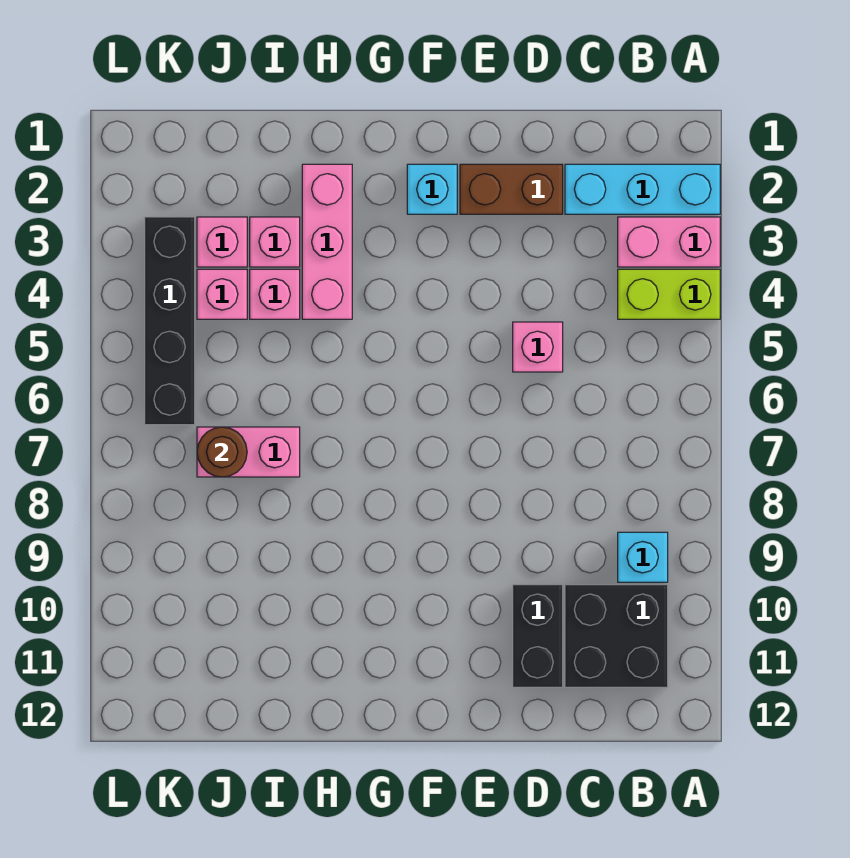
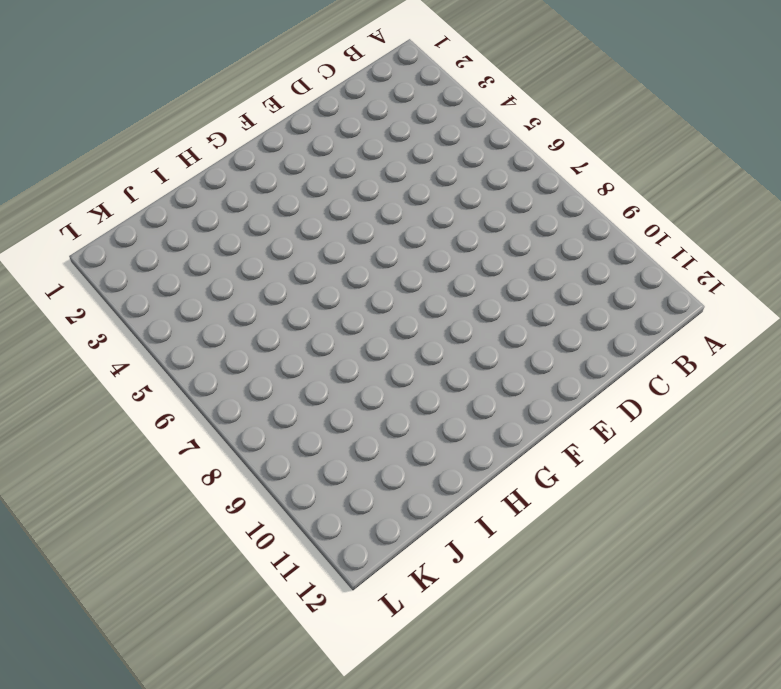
none -> cyan brick A2:C2 level 1
none -> pink brick A3:B3 level 1
none -> lime brick A4:B4 level 1

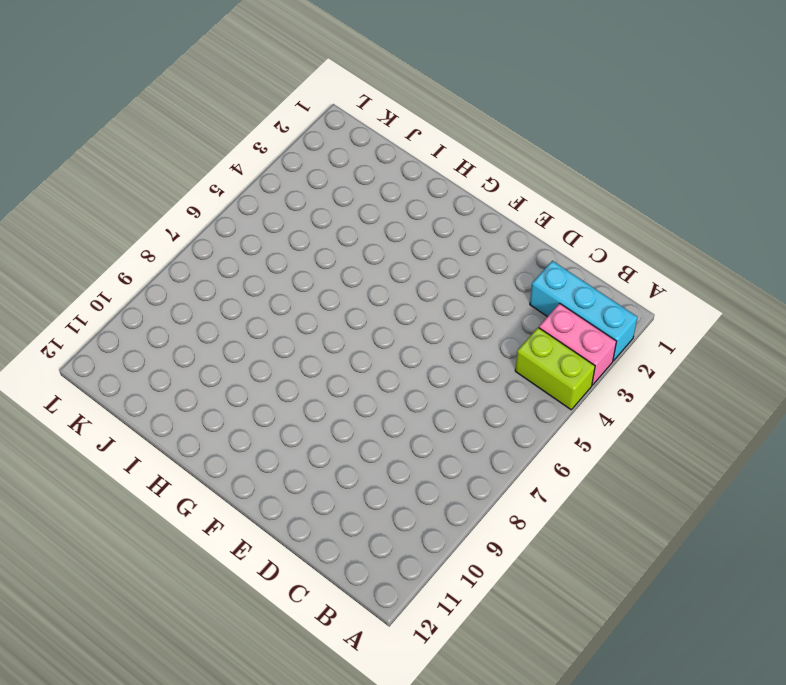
none -> cyan brick B9 level 1
none -> black brick B10:C11 level 1
none -> brown brick D2:E2 level 1

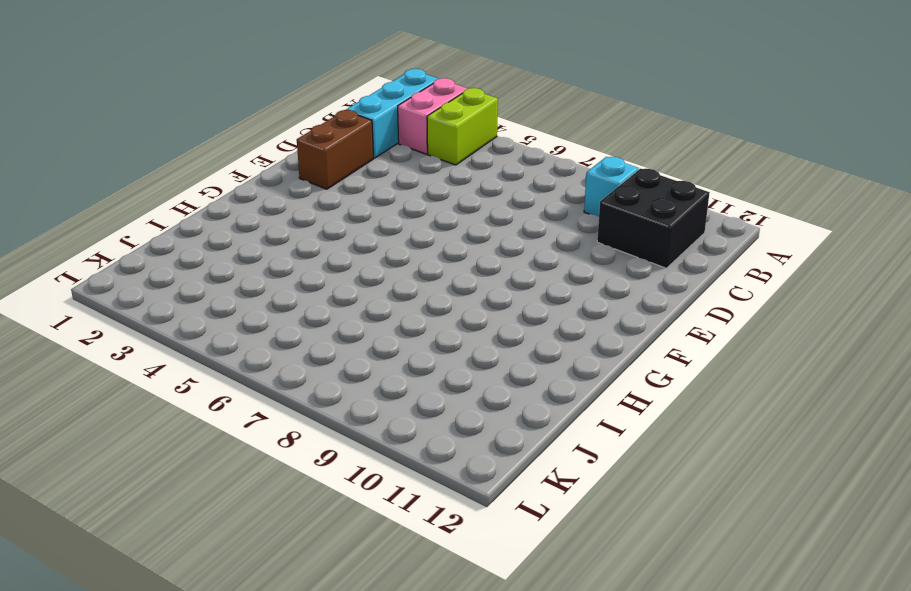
none -> pink brick D5 level 1
none -> black brick D10:D11 level 1
none -> cyan brick F2 level 1

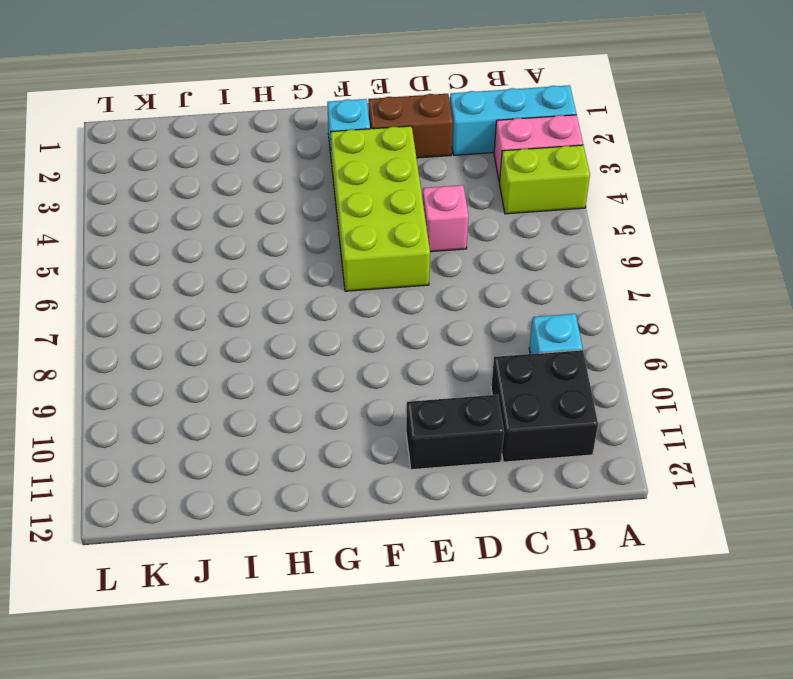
black brick D11:E11 level 1 -> black brick D10:D11 level 1
lime brick E3:F6 level 1 -> none
none -> pink brick H2:H4 level 1
none -> pink brick I3 level 1
none -> pink brick I4 level 1

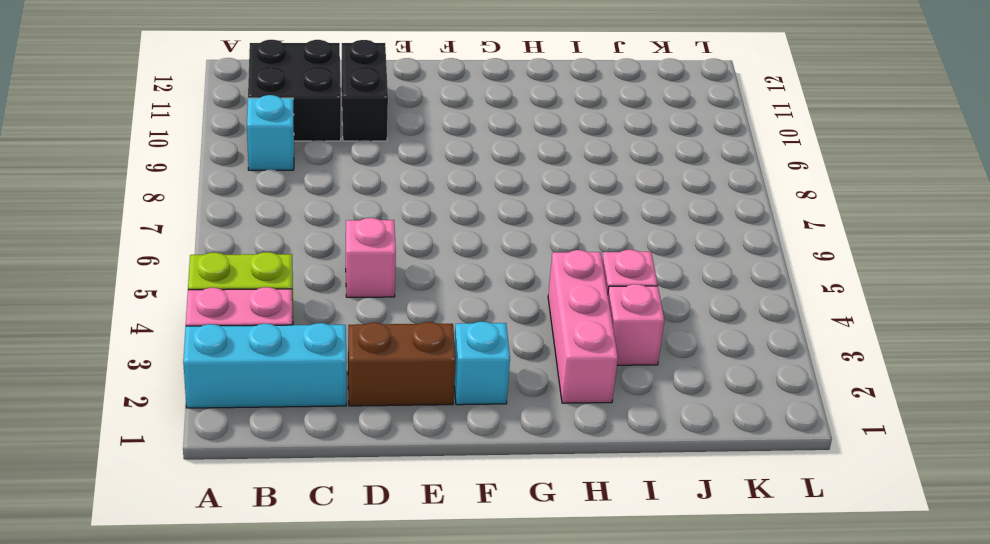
none -> pink brick I7:J7 level 1
none -> pink brick J3 level 1
none -> pink brick J4 level 1

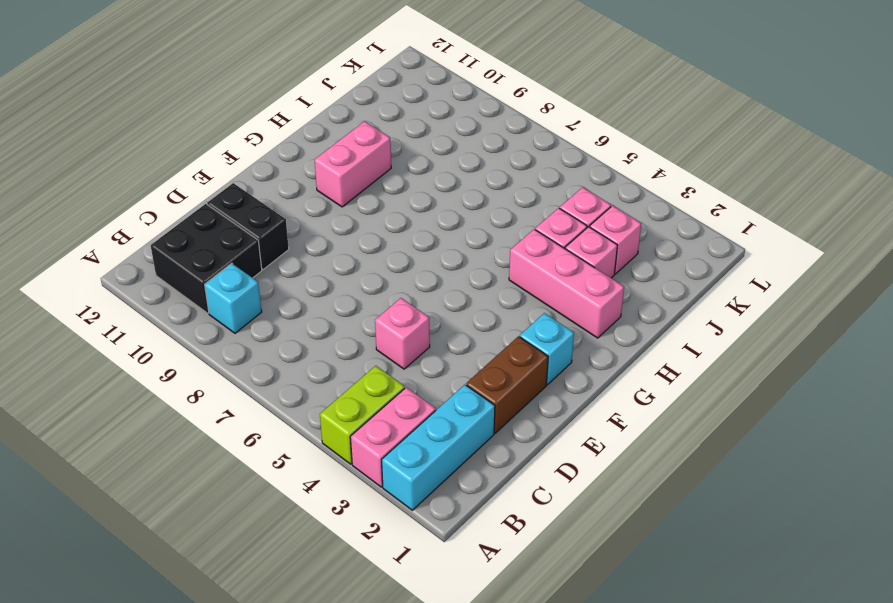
pink brick G10:H10 level 1 -> pink brick I7:J7 level 1
none -> black brick K3:K6 level 1
none -> brown round brick J7 level 2

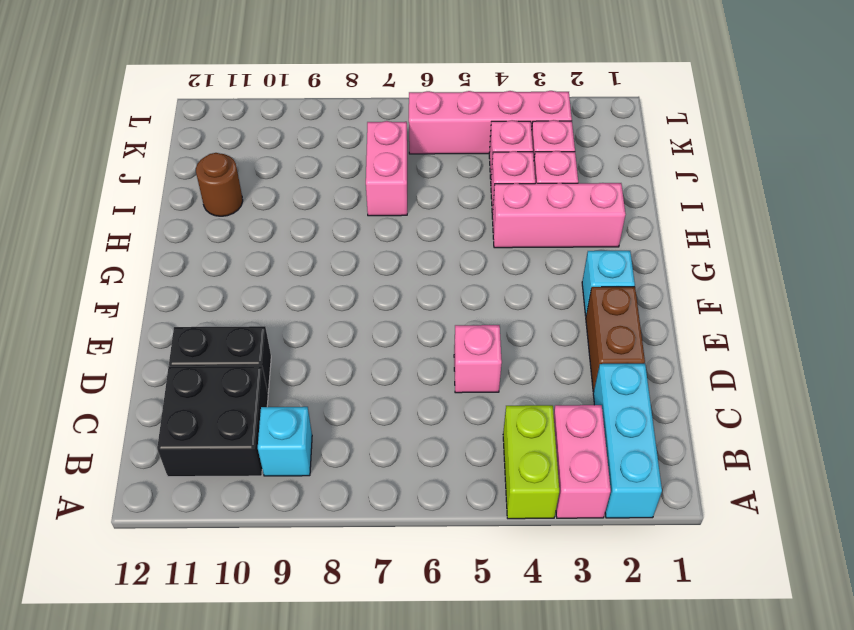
brown round brick I11 level 1 -> brown round brick J7 level 2
pink brick K3:K6 level 1 -> black brick K3:K6 level 1

